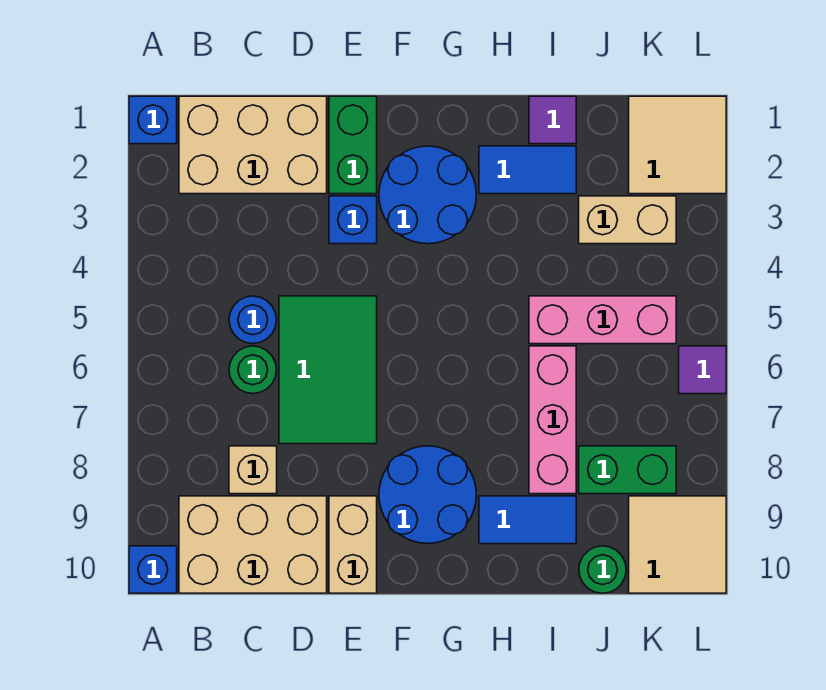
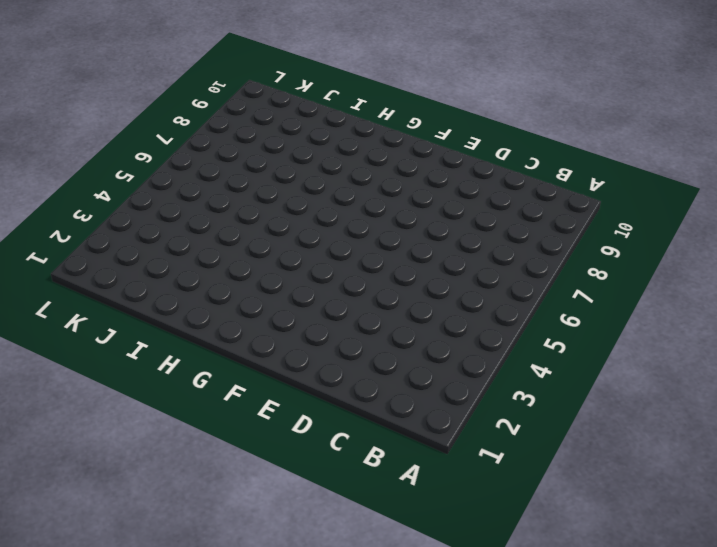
none -> blue brick A1 level 1
none -> blue brick A10 level 1
none -> tan brick B1:D2 level 1

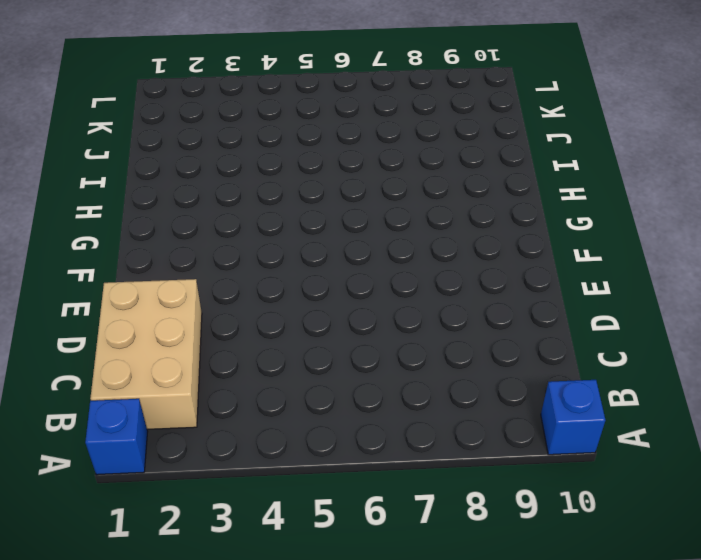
none -> tan brick B9:D10 level 1
none -> blue round brick C5 level 1
none -> green round brick C6 level 1

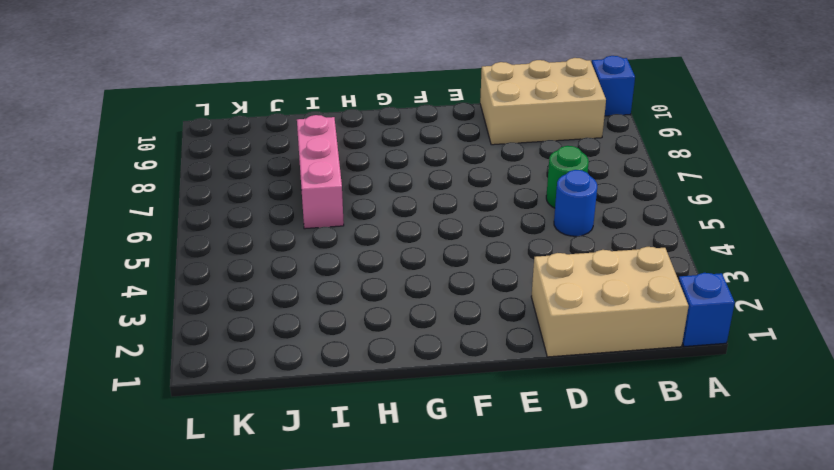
none -> tan brick C8 level 1
none -> green tile D5:E7 level 1
none -> green brick E1:E2 level 1

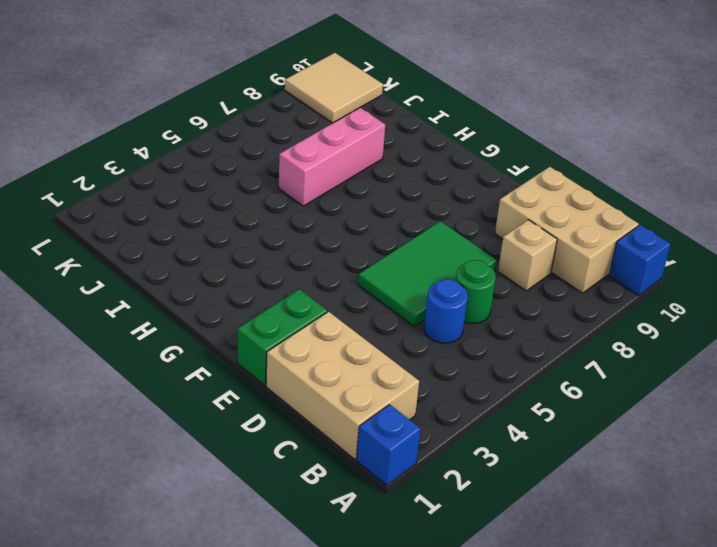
none -> blue brick E3 level 1
none -> tan brick E9:E10 level 1
none -> blue round brick F2:G3 level 1

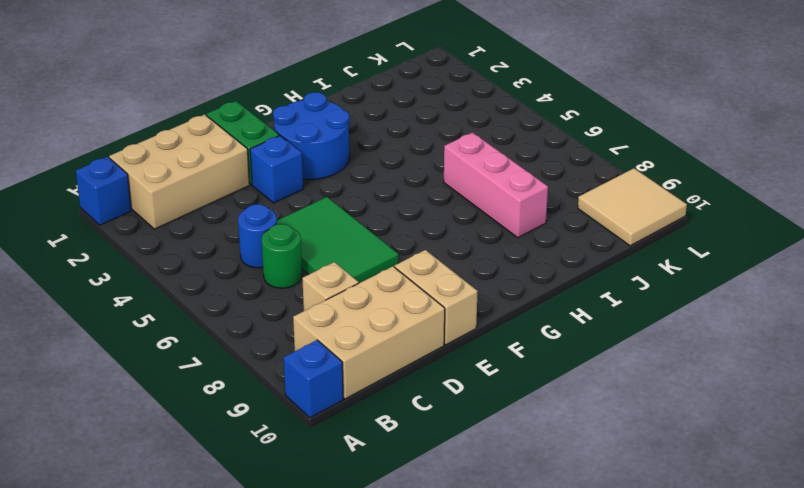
none -> blue round brick F8:G9 level 1
none -> blue tile H2:I2 level 1
none -> blue tile H9:I9 level 1

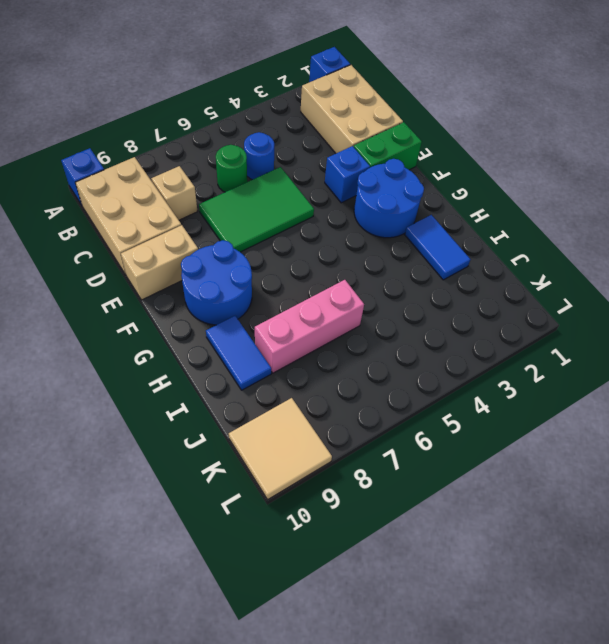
none -> purple tile I1 level 1
none -> pink brick I5:K5 level 1
none -> tan brick J3:K3 level 1

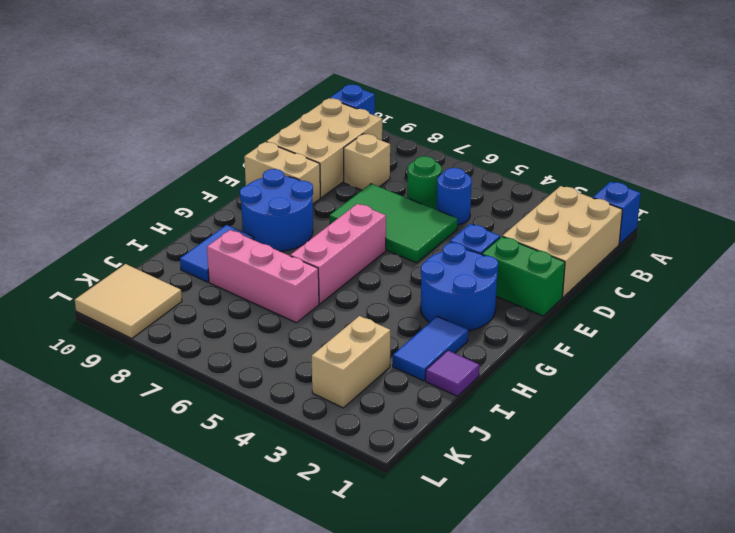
pink brick F6:H6 level 1 -> pink brick I5:K5 level 1
none -> green brick J8:K8 level 1
none -> green round brick J10 level 1
none -> tan tile K1:L2 level 1

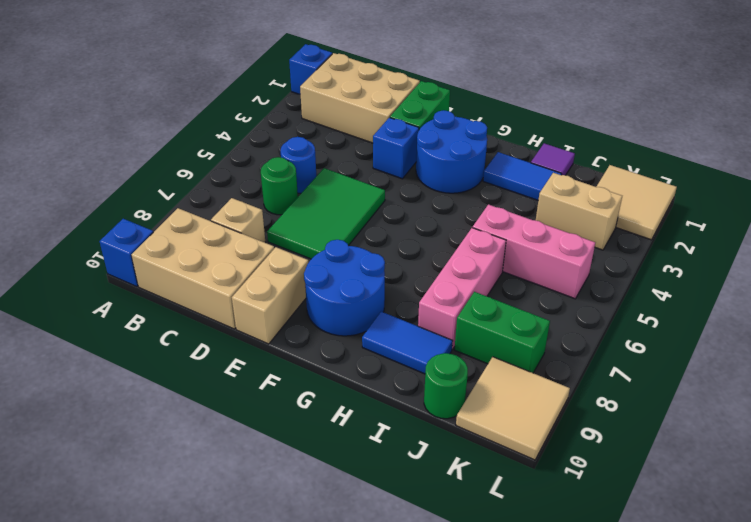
none -> purple tile L6 level 1

